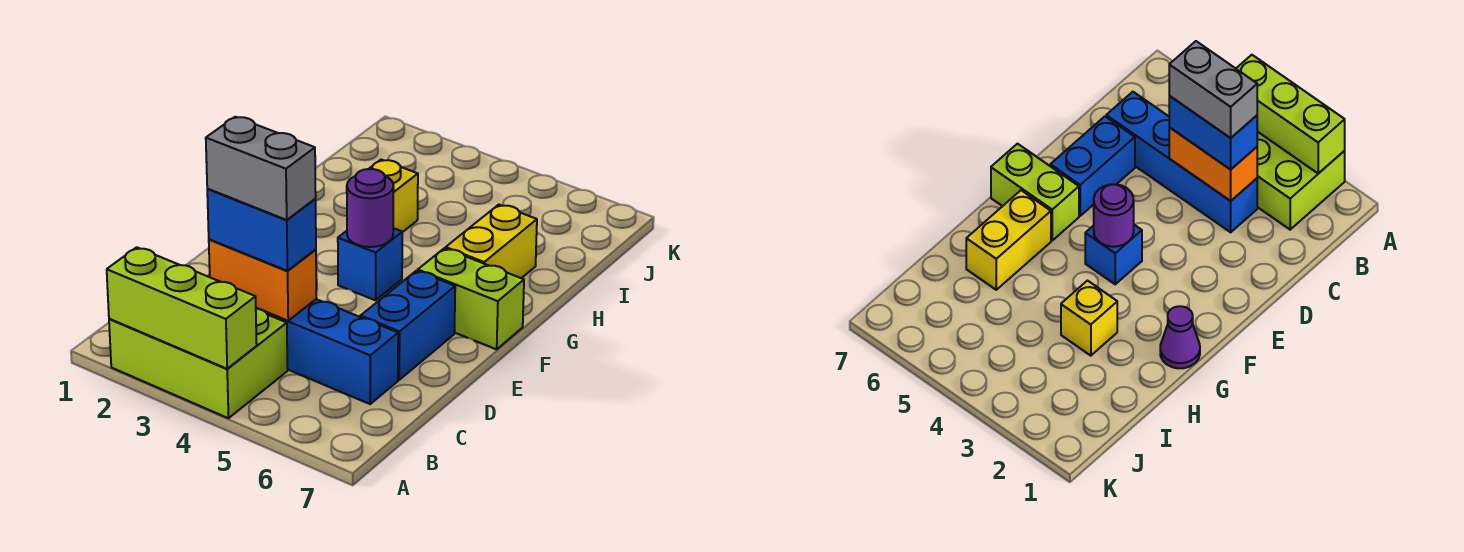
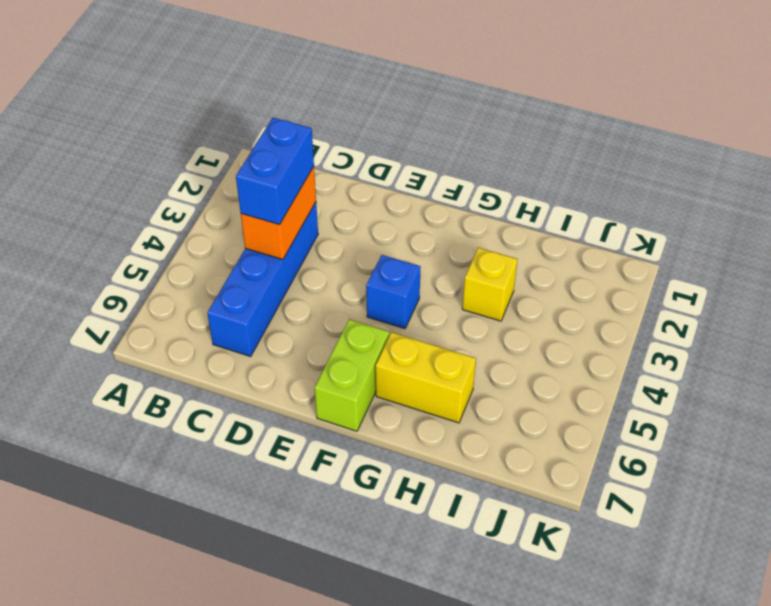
none -> lime brick A2:B4 level 1
none -> blue brick D6:E6 level 1
none -> purple cone G1 level 1

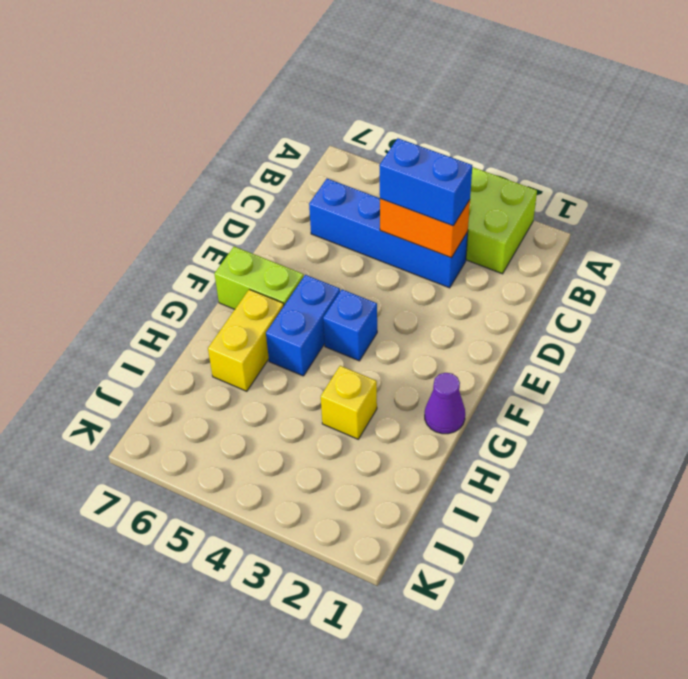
blue brick F5:G5 level 1 -> blue brick D6:E6 level 1
none -> lime brick A2:A4 level 2
none -> purple round brick F4 level 2
none -> grey brick C3:C4 level 4

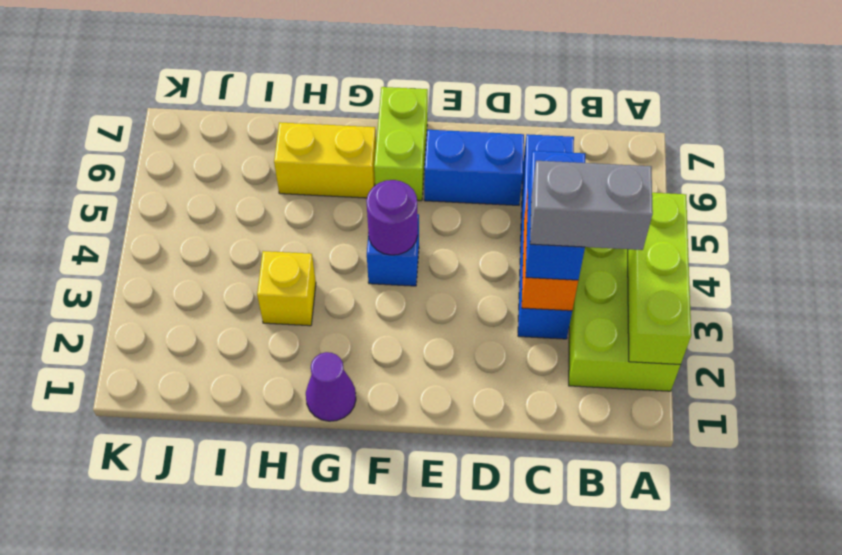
grey brick B3:C3 level 4 -> grey brick C3:C4 level 4

